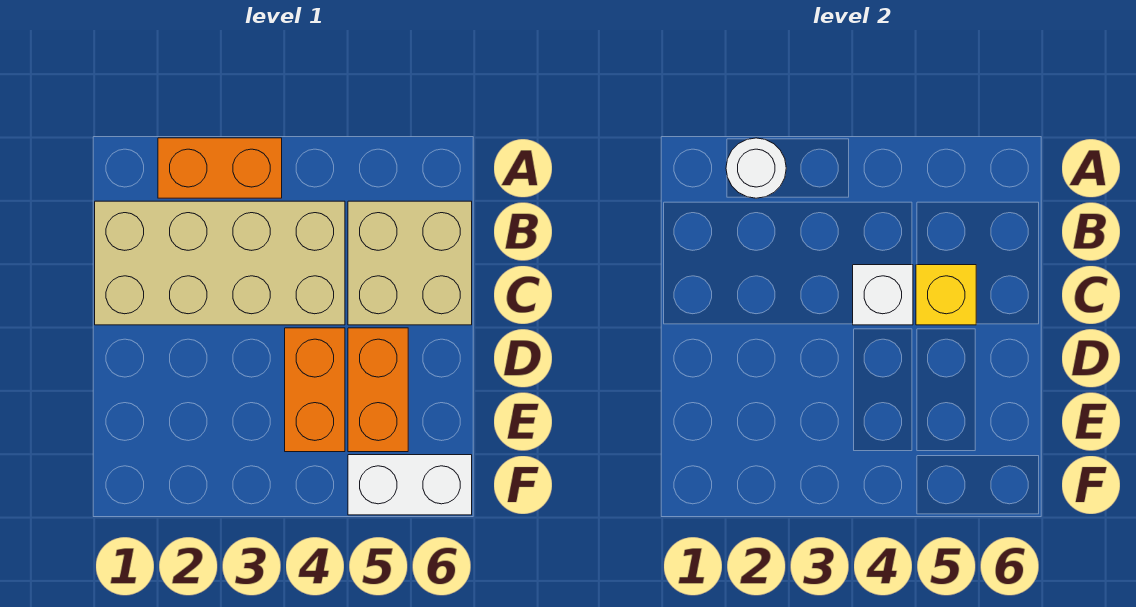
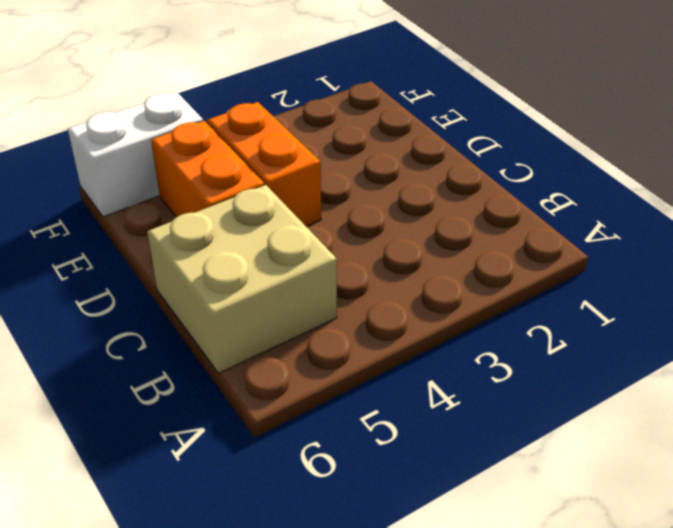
none -> orange brick A2:A3 level 1
none -> tan brick B1:C4 level 1

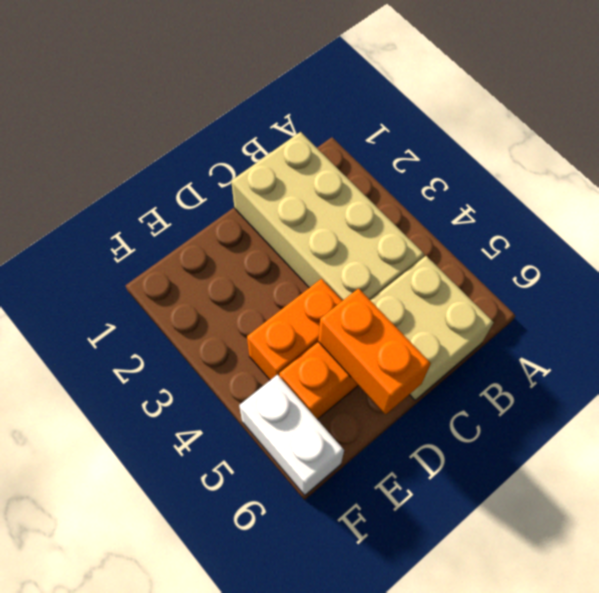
orange brick D5:D6 level 2 -> orange brick A2:A3 level 1
none -> white round brick A2 level 2
none -> white brick C4 level 2

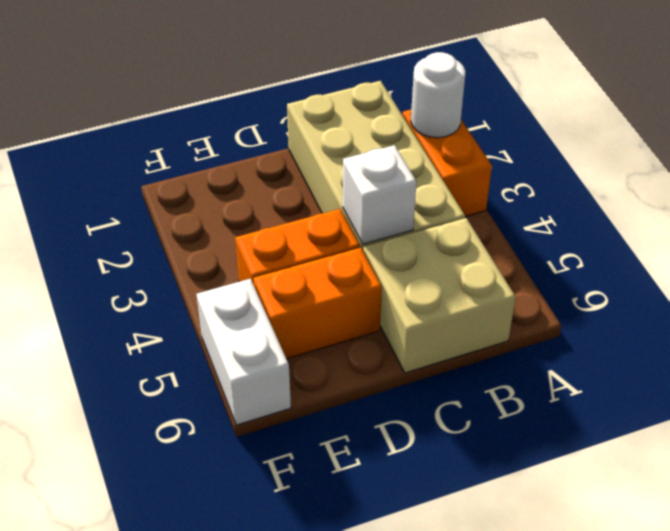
none -> yellow brick C5 level 2

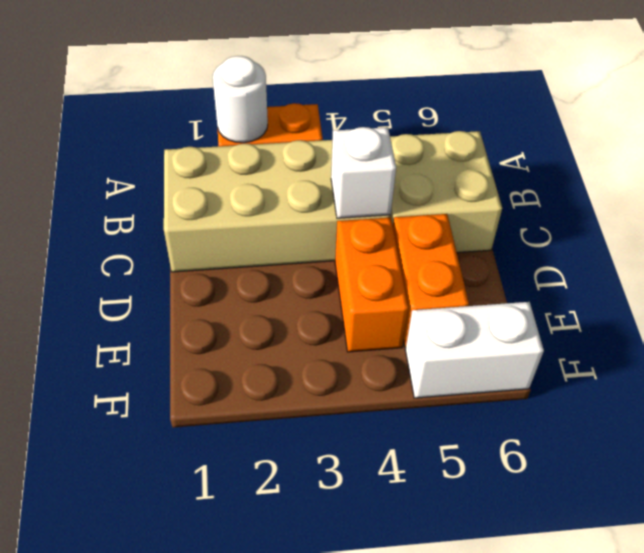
none -> yellow brick C5 level 2

